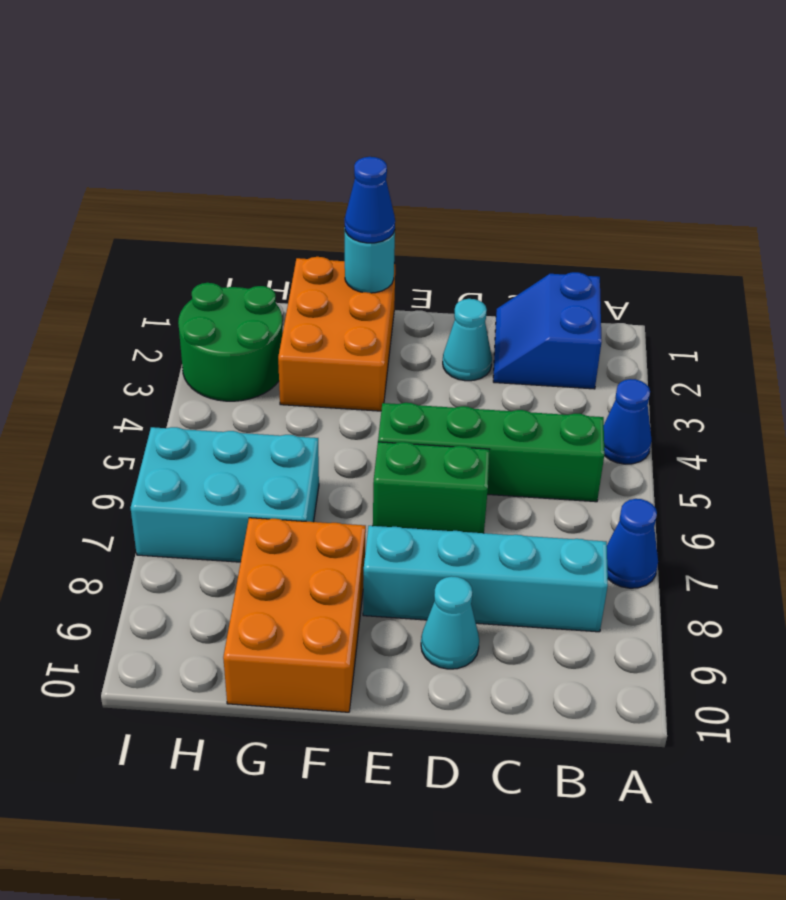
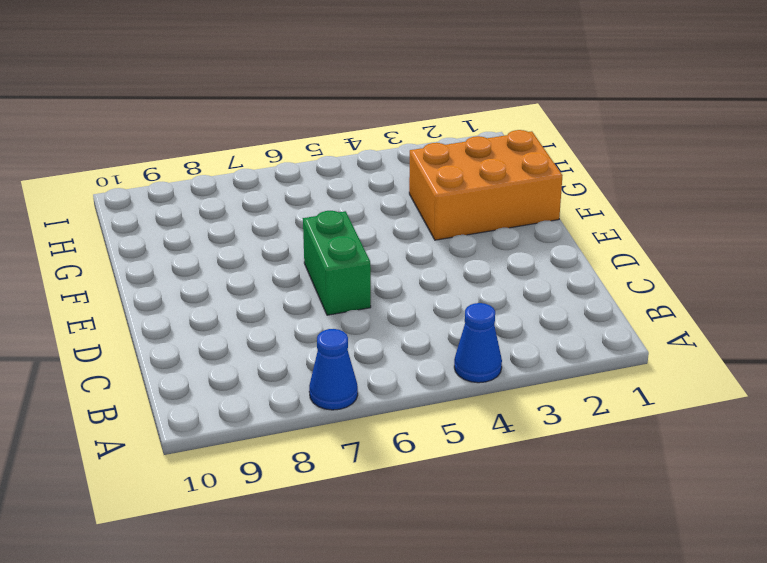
none -> blue slope B1:C2 level 1 top B
none -> green brick B5:E5 level 1
none -> cyan brick B8:E8 level 1

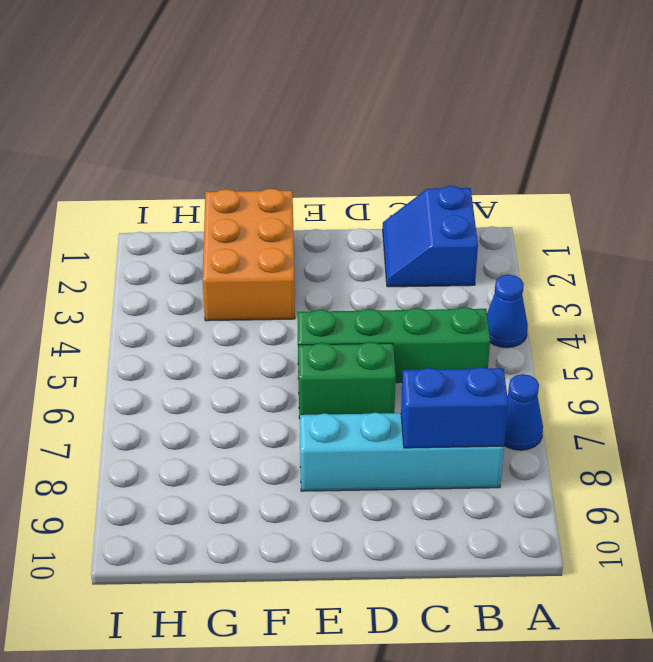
blue brick B8:C8 level 2 -> none
none -> cyan cone D2 level 1
none -> cyan cone D9 level 1
none -> orange brick F8:G10 level 1

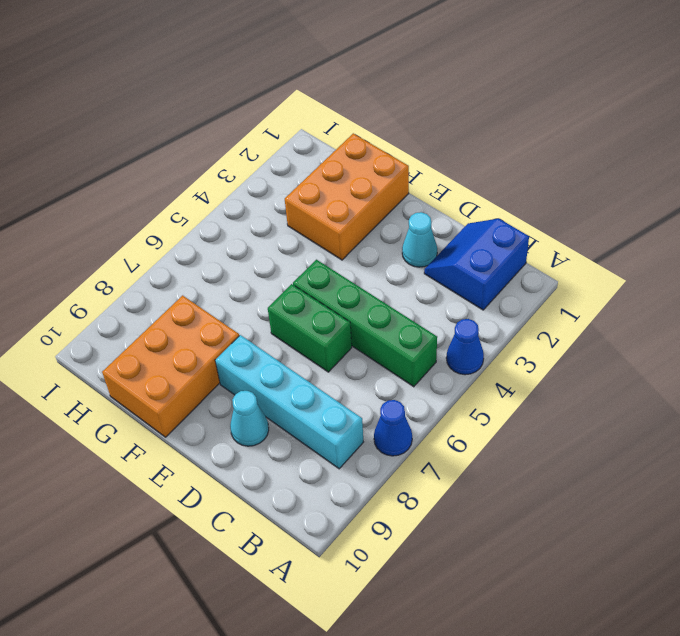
none -> cyan brick G6:I7 level 1
none -> green round brick H2:I3 level 1
none -> cyan round brick F1 level 2

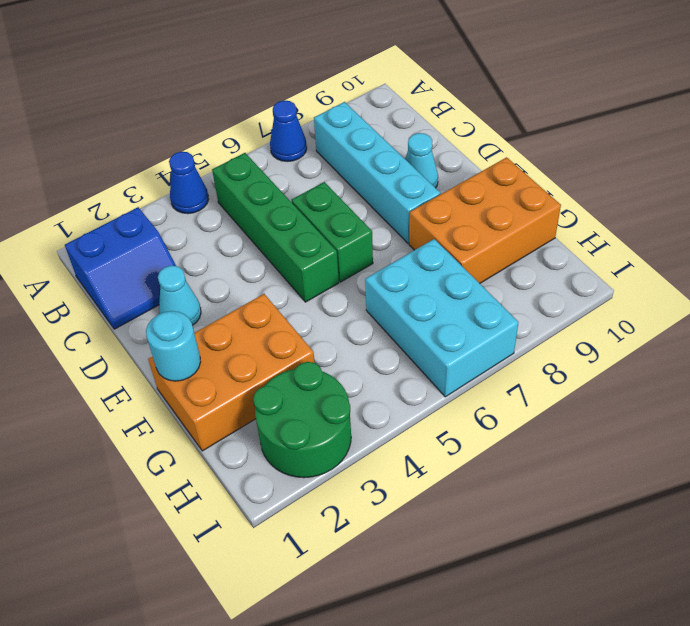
none -> blue cone F1 level 3

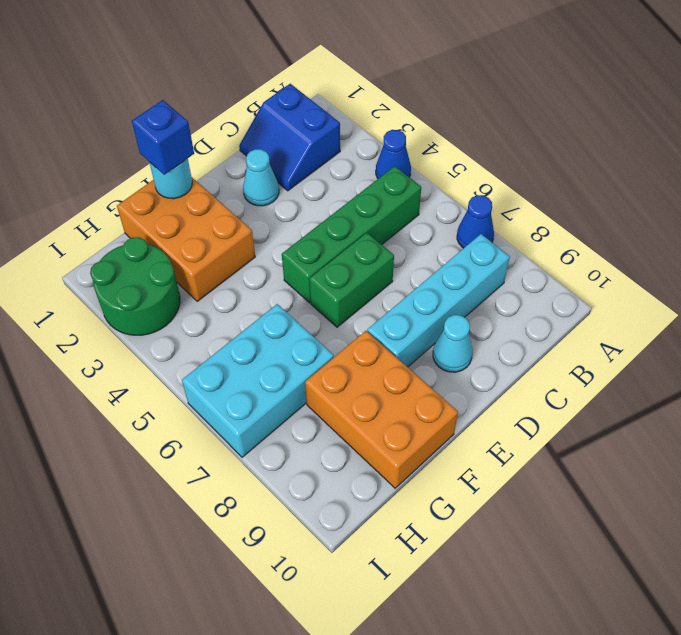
blue brick F1 level 3 -> blue cone F1 level 3

